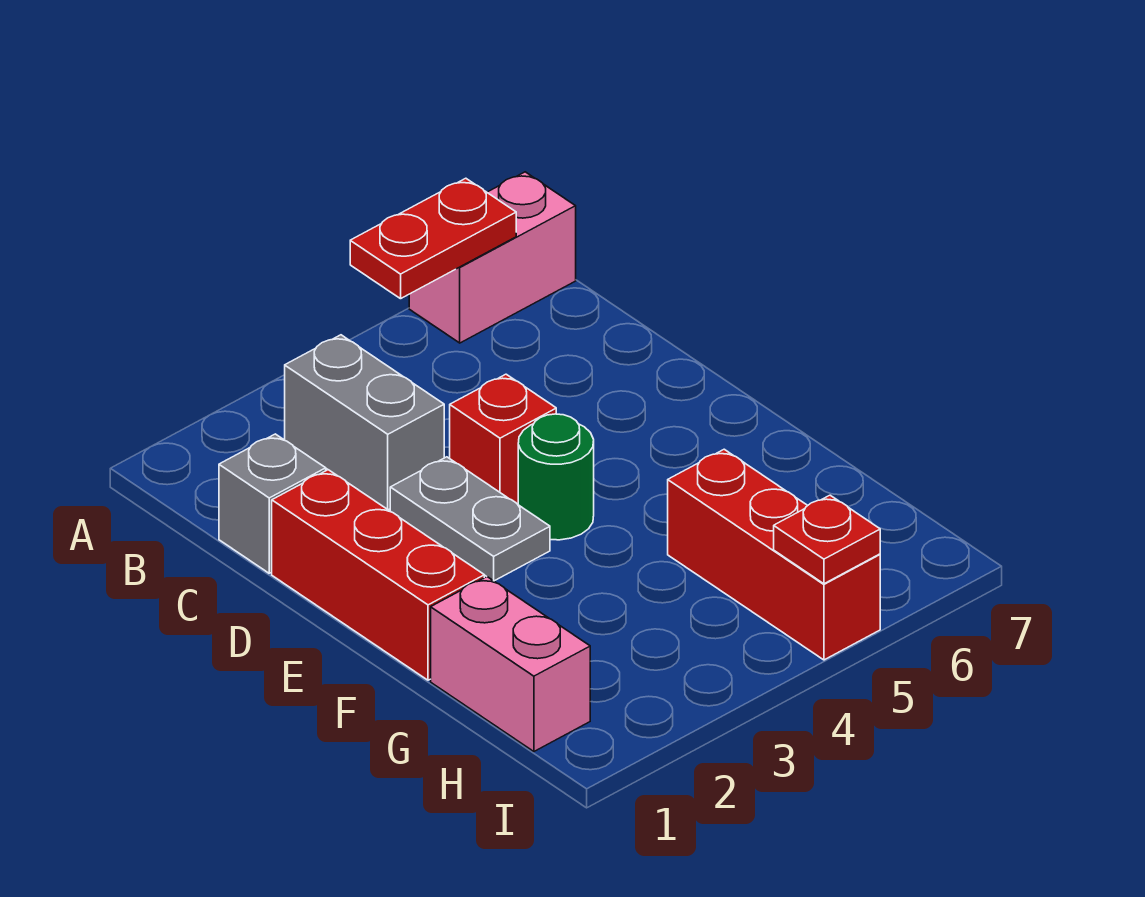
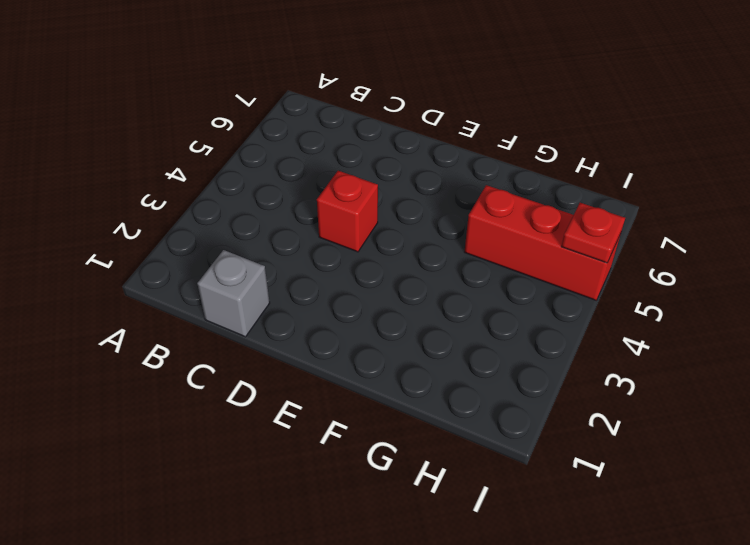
none -> pink brick A6:A7 level 1
none -> grey brick B3:C3 level 1

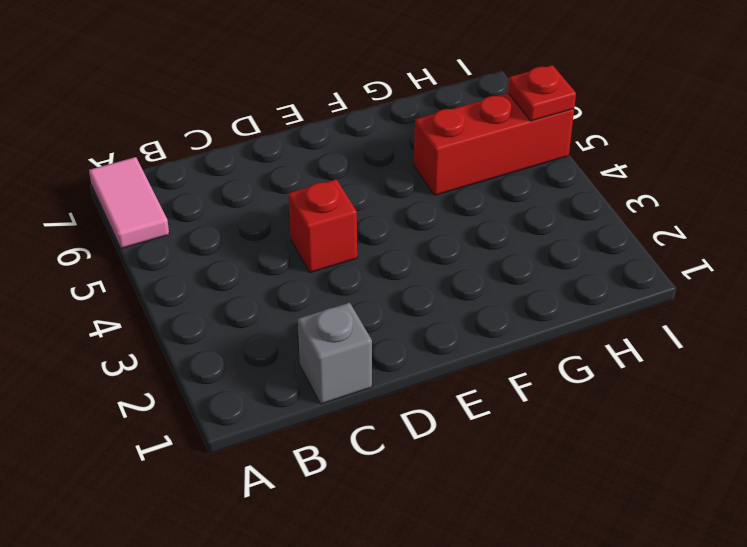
pink tile A6:A7 level 1 -> pink brick A6:A7 level 1
none -> grey brick B3:C3 level 1
none -> red brick D1:F1 level 1

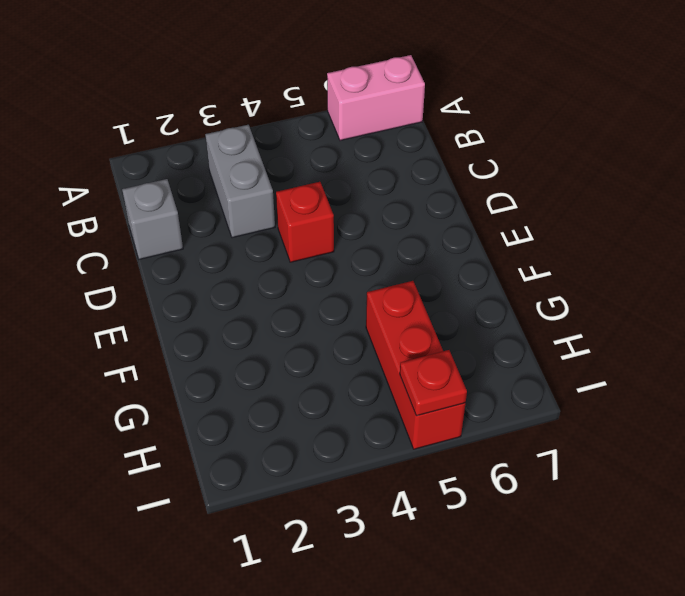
none -> red brick D1:F1 level 1
none -> grey plate D3:E3 level 1

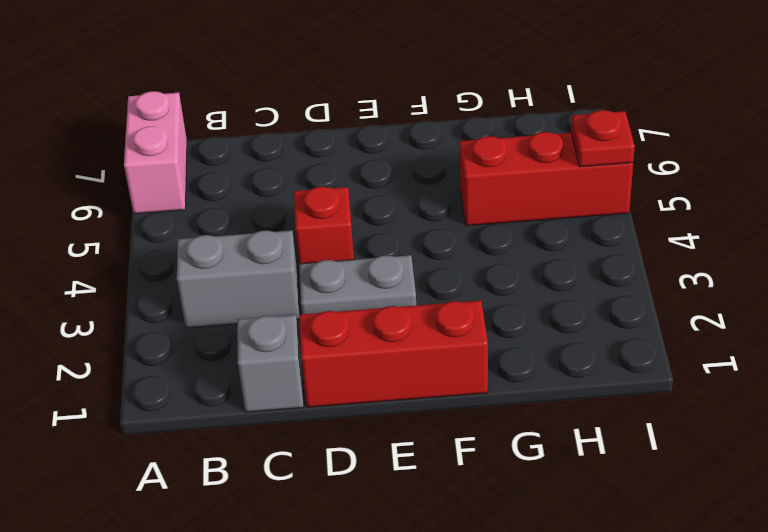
none -> green round brick E4 level 1
none -> pink brick G1:H1 level 1

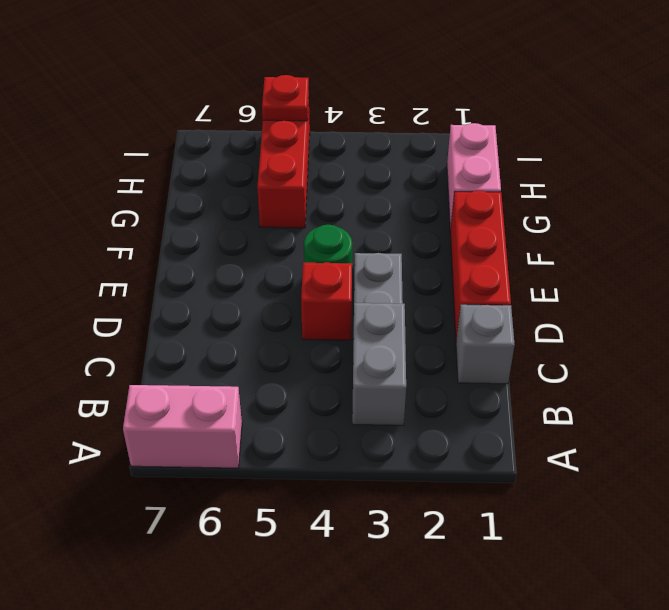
none -> red plate A5:A6 level 2

